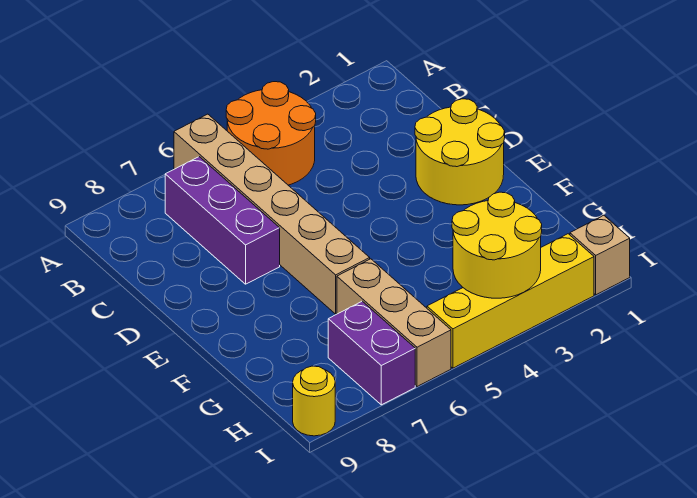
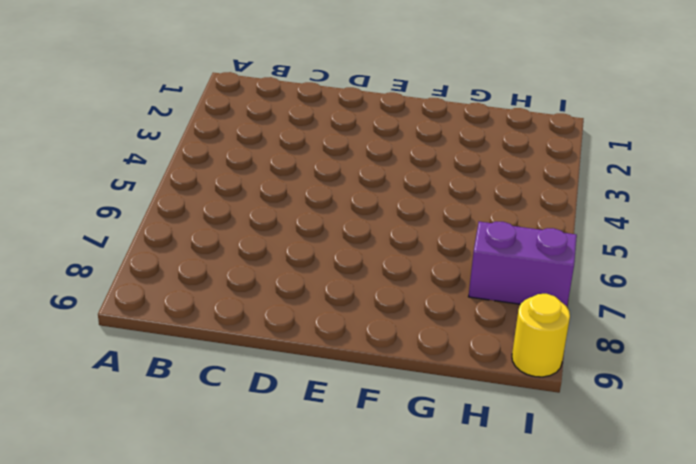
none -> orange round brick A4:B5 level 1
none -> tan brick A6:F6 level 1

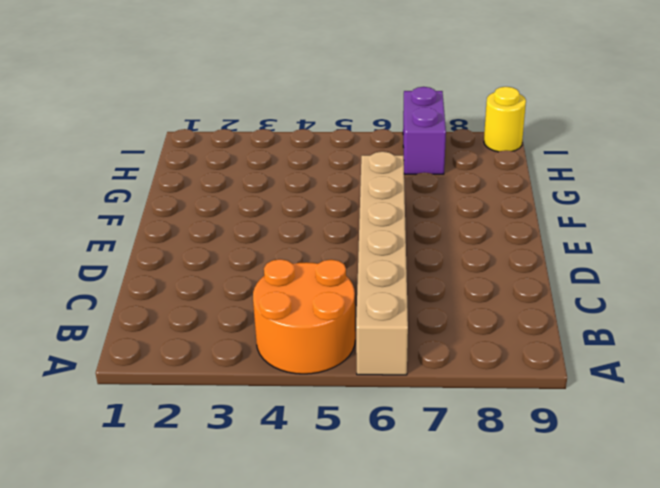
none -> purple brick B7:D7 level 1
none -> yellow round brick D1:E2 level 1

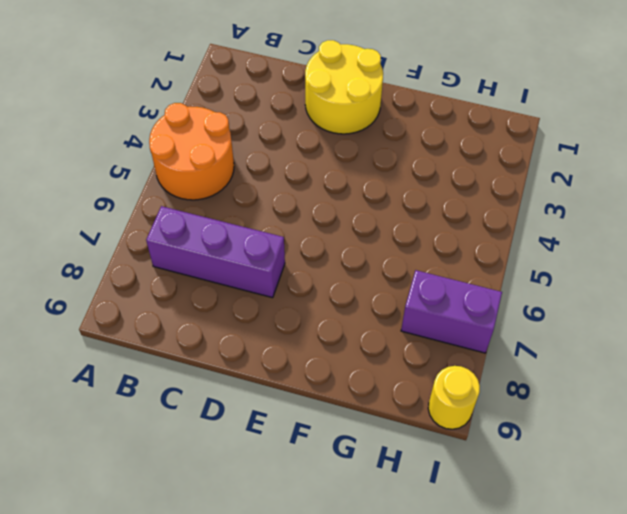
none -> tan brick A6:F6 level 1
none -> tan brick G6:I6 level 1

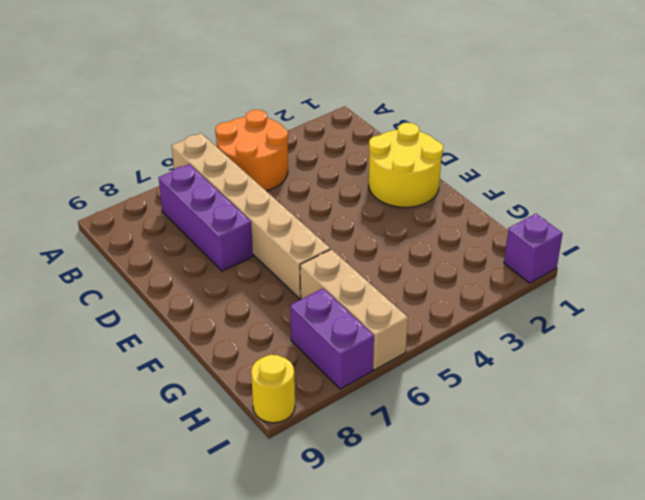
purple brick I1 level 1 -> tan brick I1 level 1
none -> yellow brick I2:I5 level 1
none -> yellow round brick H3:I4 level 2

